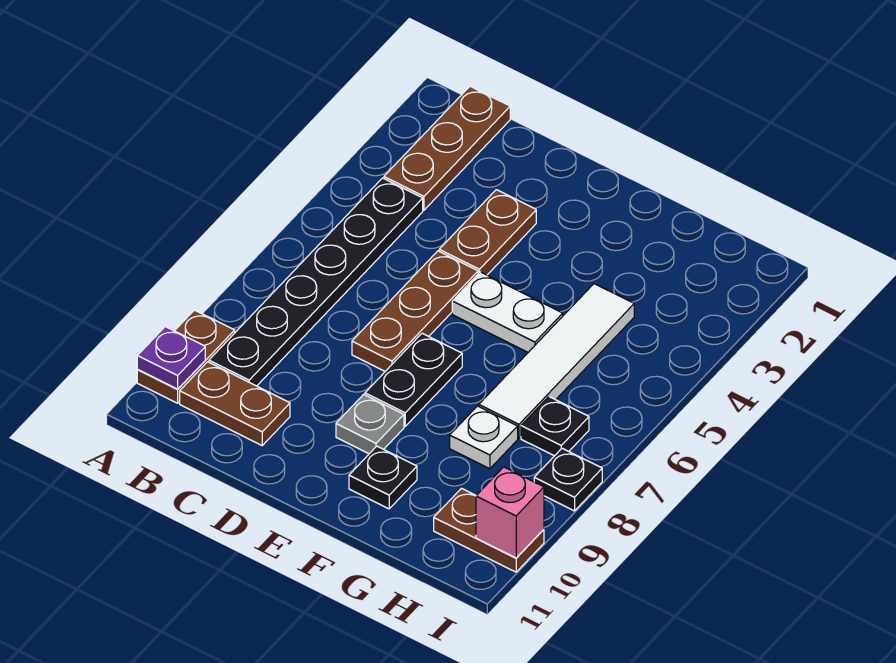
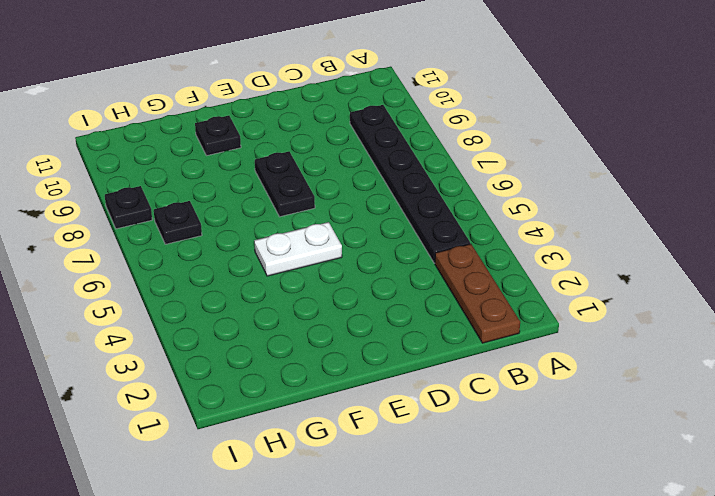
none -> brown plate A9:A10 level 1
none -> brown plate B10:C10 level 1
none -> brown plate D3:D4 level 1

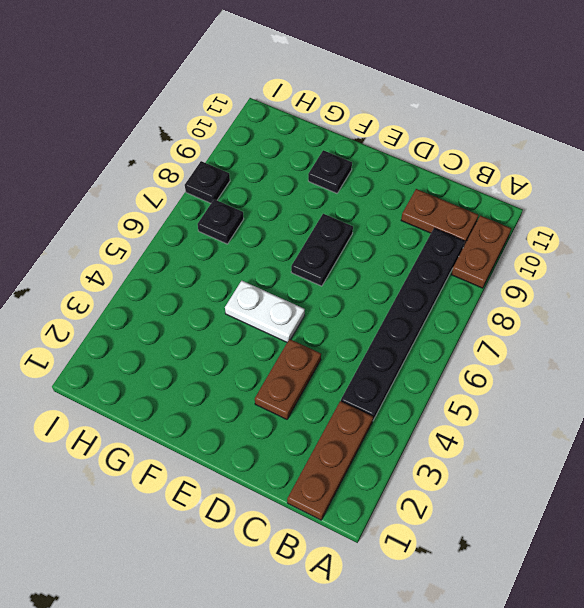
none -> brown plate D5:D7 level 1
none -> grey plate E9 level 1
none -> white tile G4:G7 level 1

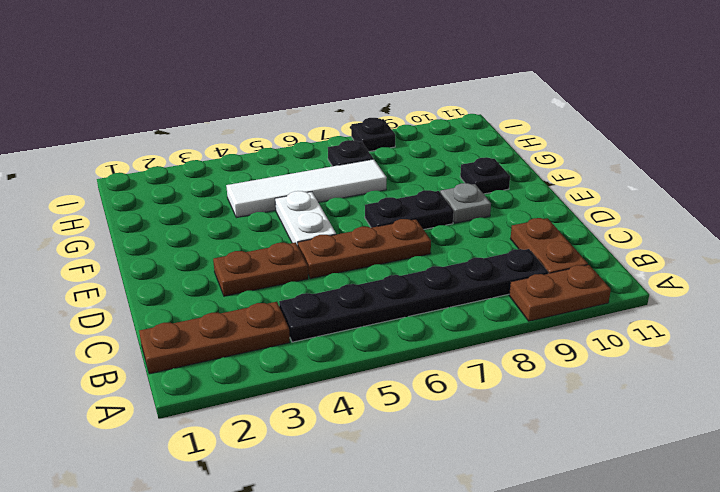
none -> white plate G8 level 1
none -> brown plate H10:I10 level 1
none -> purple plate A10 level 2

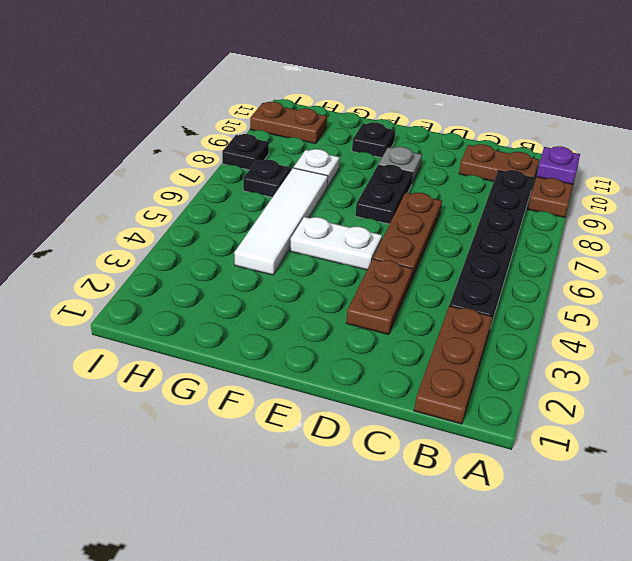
none -> pink brick I10 level 2

